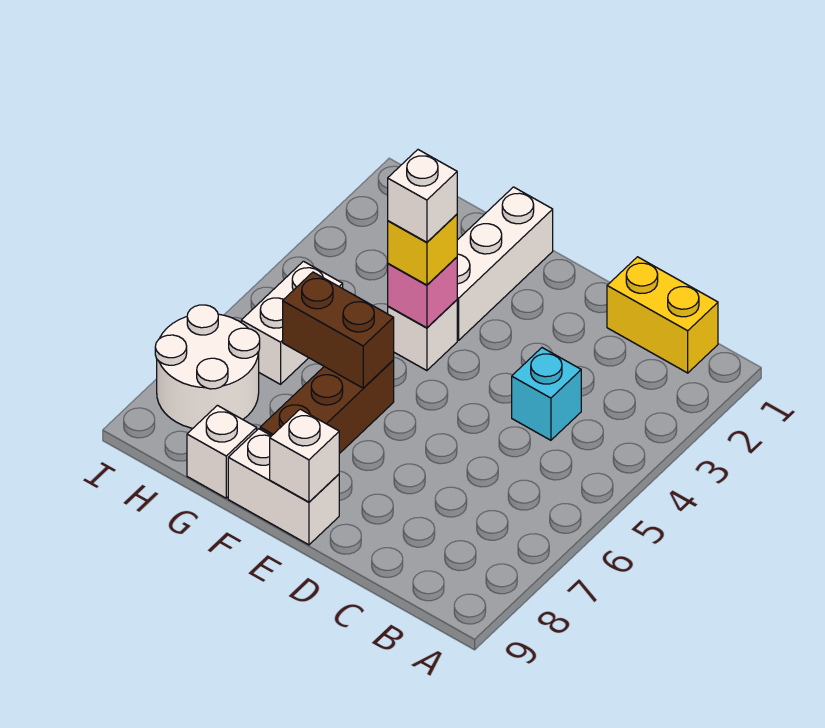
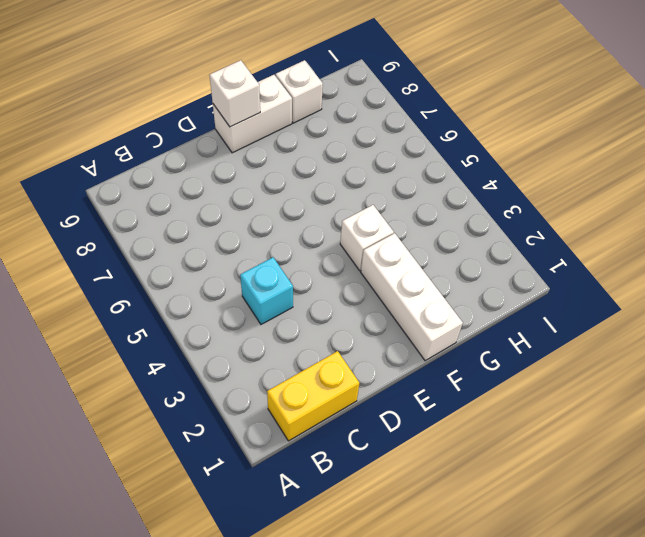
none -> brown brick F6:F8 level 1
none -> white brick H5:H6 level 1
none -> white round brick H7:I8 level 1

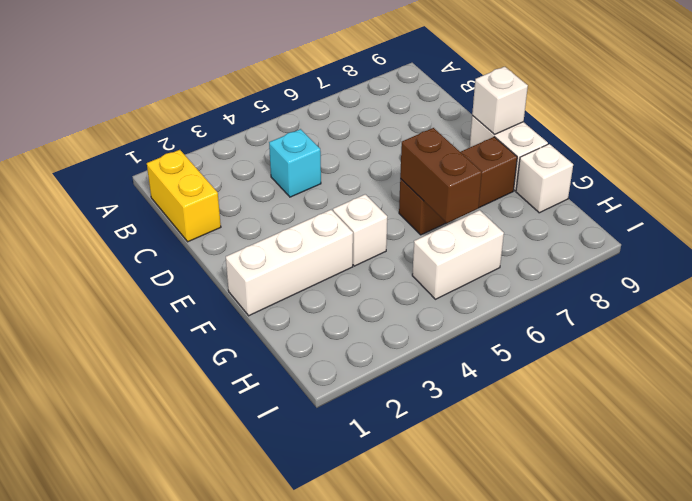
none -> white round brick H7:I8 level 1
none -> pink brick F4 level 2
none -> yellow brick F4 level 3

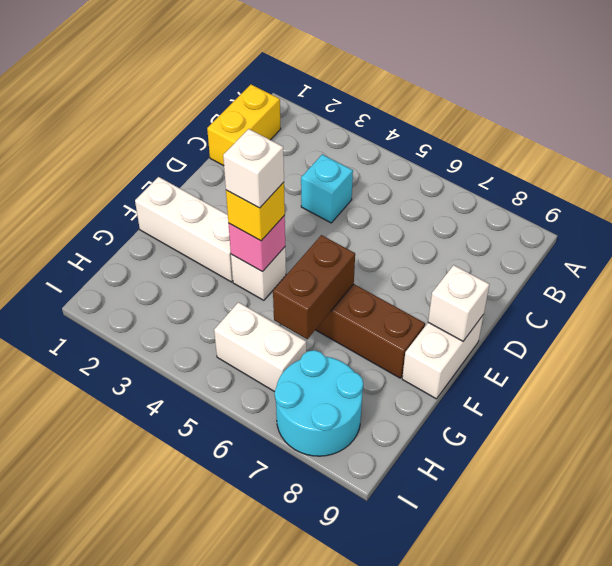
cyan round brick H7:I8 level 1 -> white round brick H7:I8 level 1
none -> white brick G9 level 1

